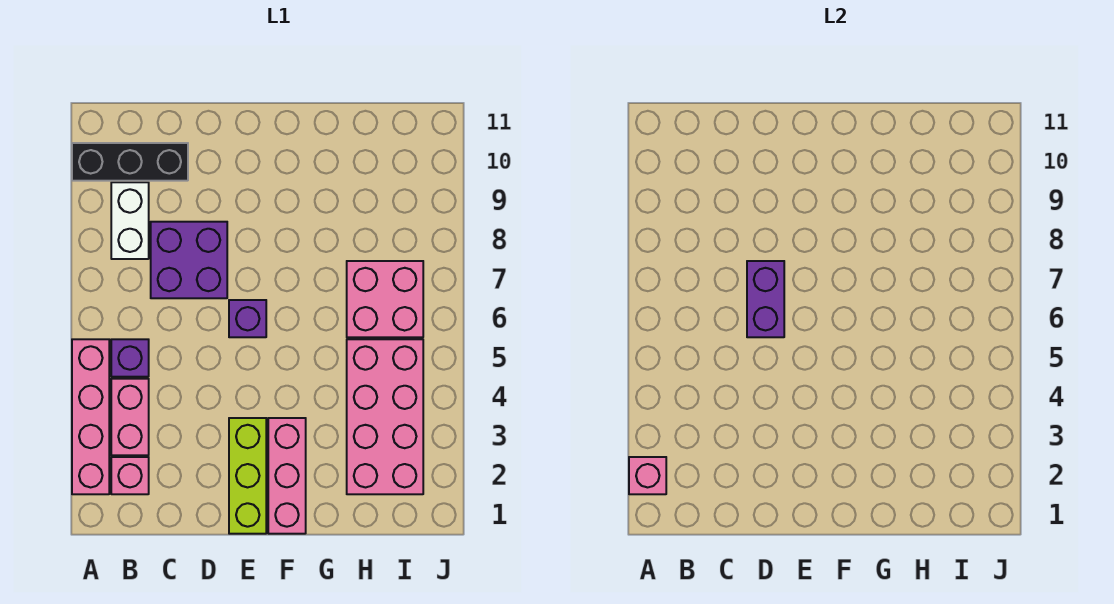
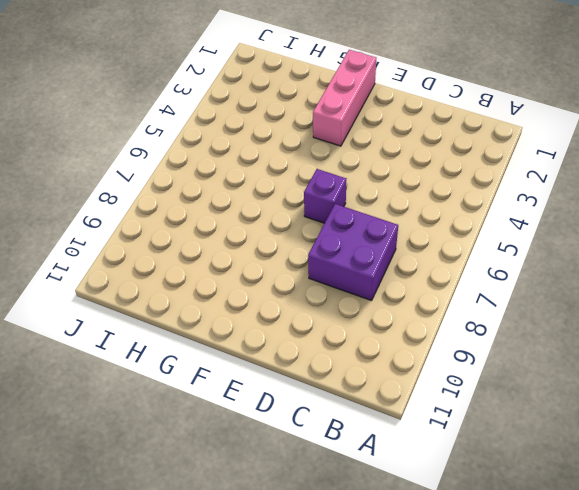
none -> pink brick A2:A5 level 1
none -> black brick A10:C10 level 1
none -> pink brick B2 level 1

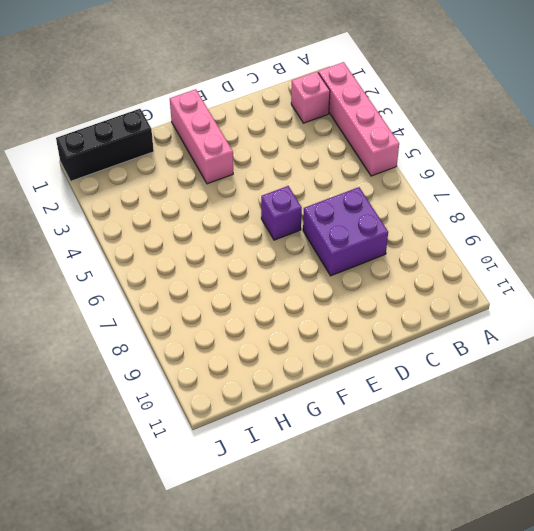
black brick H1:J1 level 1 -> black brick A10:C10 level 1
none -> pink brick B3:B4 level 1
none -> purple brick B5 level 1
none -> white brick B8:B9 level 1

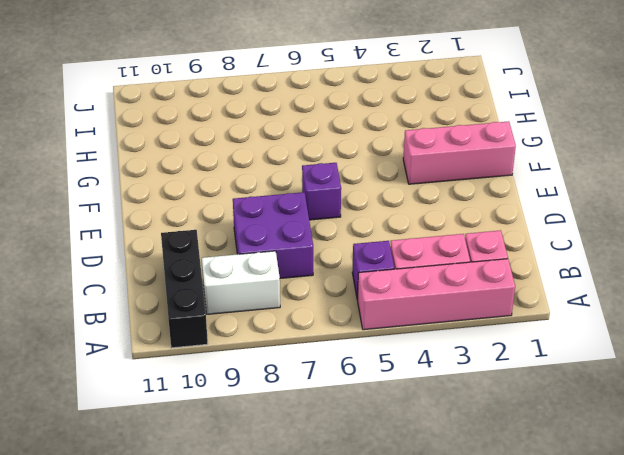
none -> lime brick E1:E3 level 1
none -> pink brick H2:I5 level 1
none -> pink brick H6:I7 level 1

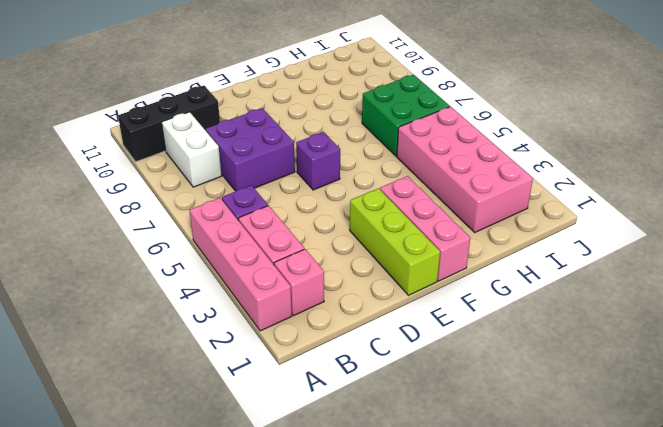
green brick H6:I7 level 1 -> pink brick H6:I7 level 1
none -> pink brick A2 level 2
none -> purple brick D6:D7 level 2

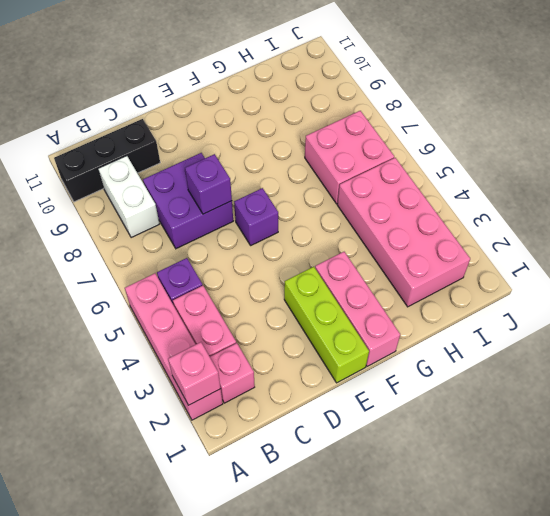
purple brick D7 level 2 -> purple brick D6:D7 level 2

